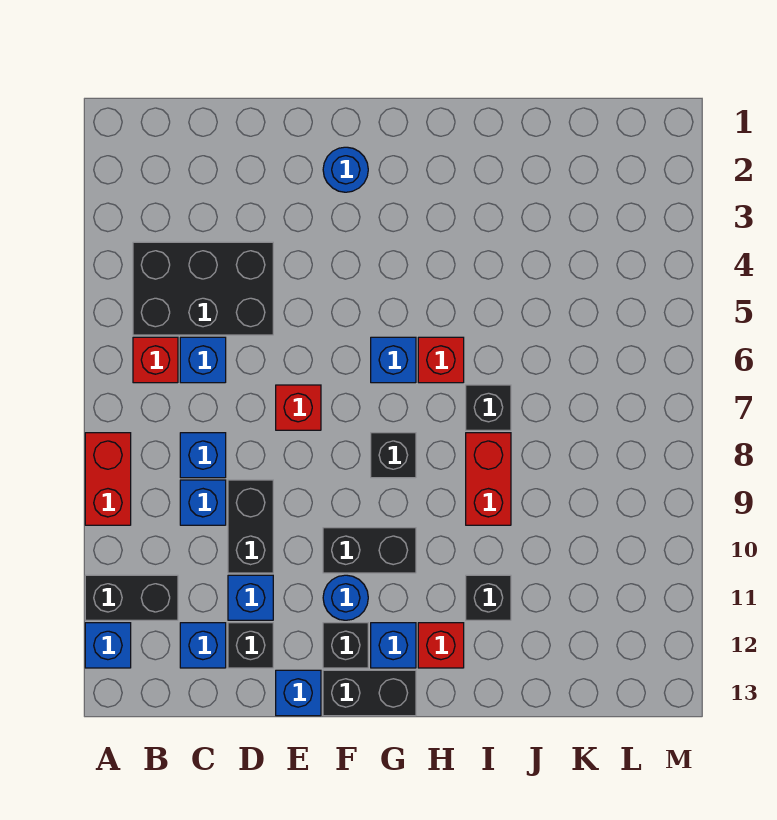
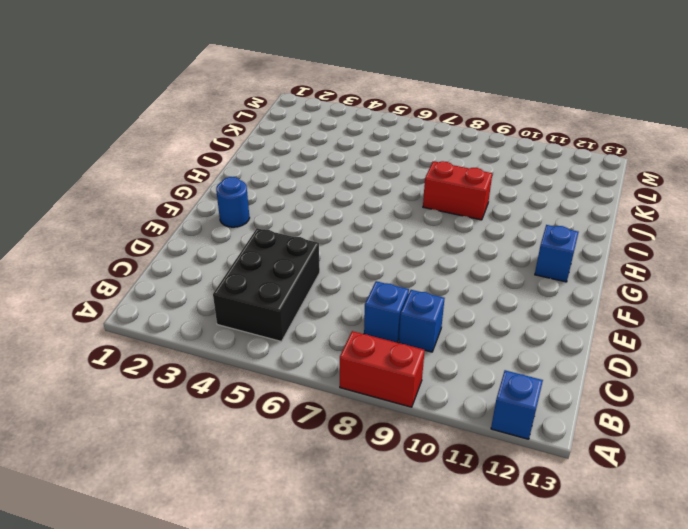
none -> black brick A11:B11 level 1
none -> red brick B6 level 1
none -> blue brick C6 level 1

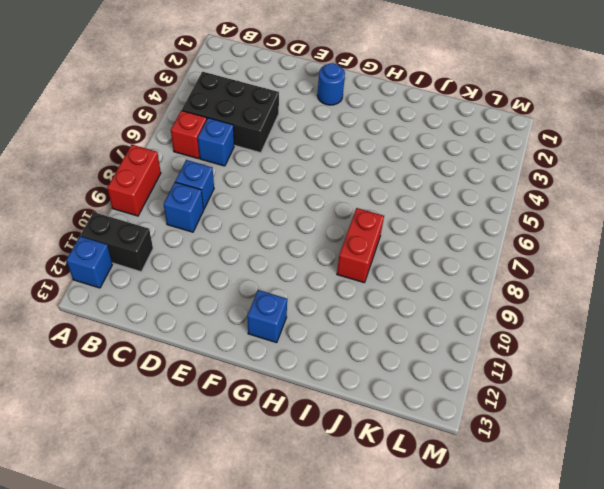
none -> blue brick C12 level 1
none -> black brick D9:D10 level 1
none -> blue brick D11 level 1

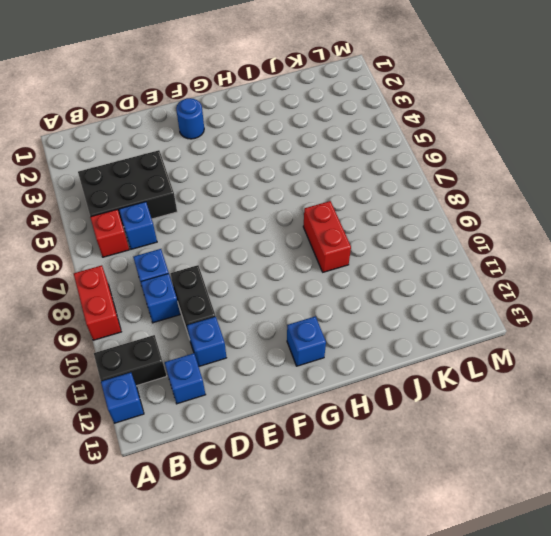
none -> black brick D12 level 1
none -> red brick E7 level 1
none -> blue brick E13 level 1

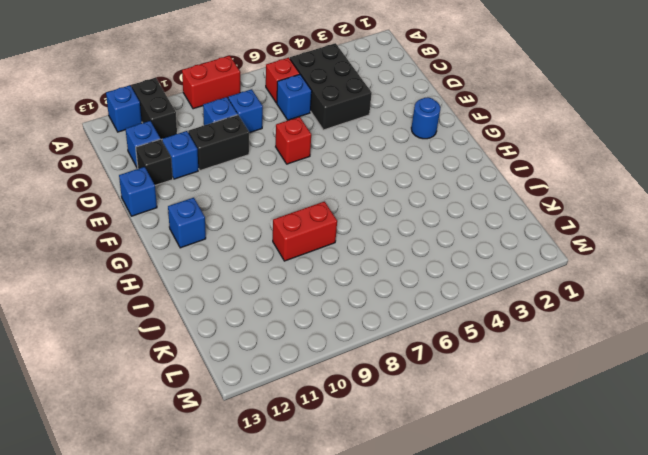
none -> black brick F10:G10 level 1
none -> blue round brick F11 level 1
none -> black brick F12 level 1

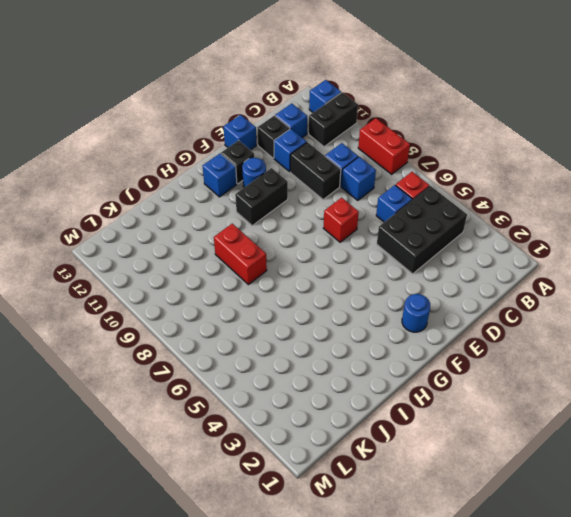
none -> black brick F13:G13 level 1
none -> blue brick G6 level 1
none -> black brick G8 level 1

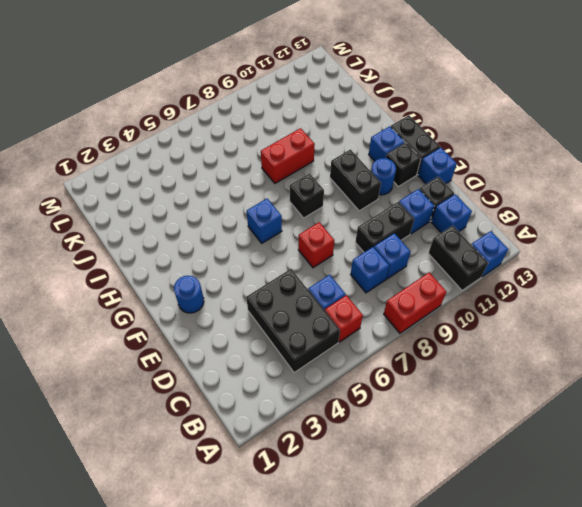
none -> red brick H6 level 1
none -> red brick H12 level 1
none -> black brick I7 level 1

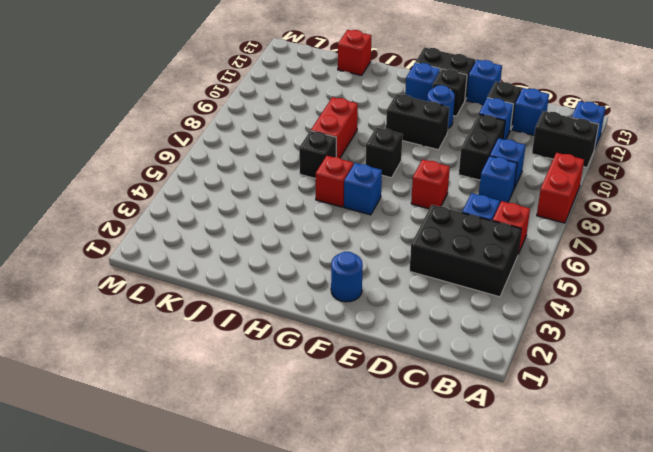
red brick J13 level 1 -> red brick H12 level 1
none -> black brick I11 level 1

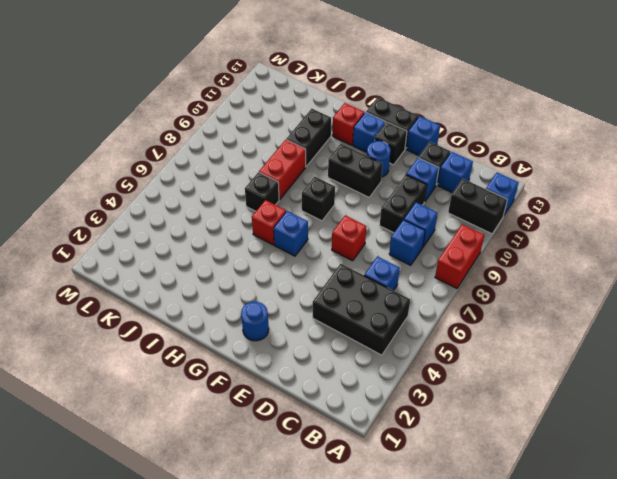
black brick I10:I11 level 1 -> black brick I11 level 1
none -> red brick B6 level 1

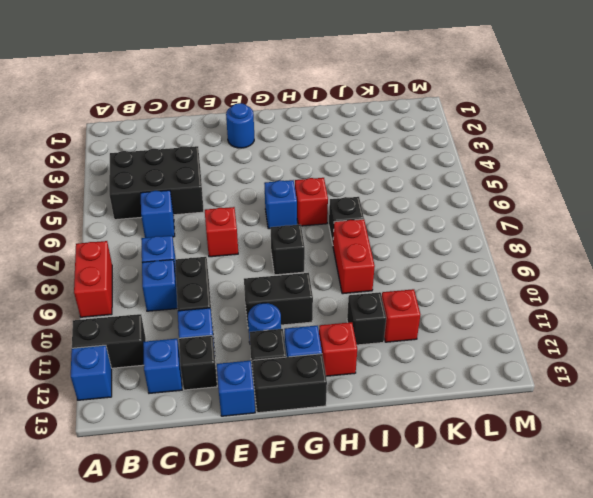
red brick J11 level 1 -> red brick B6 level 1

